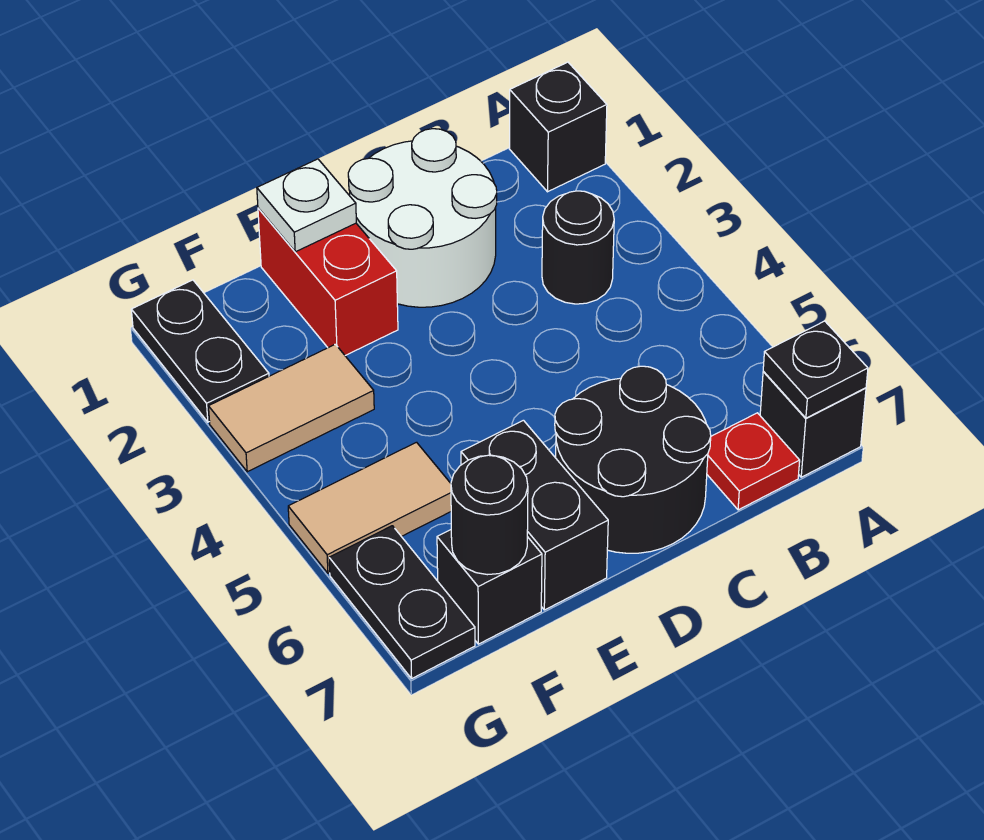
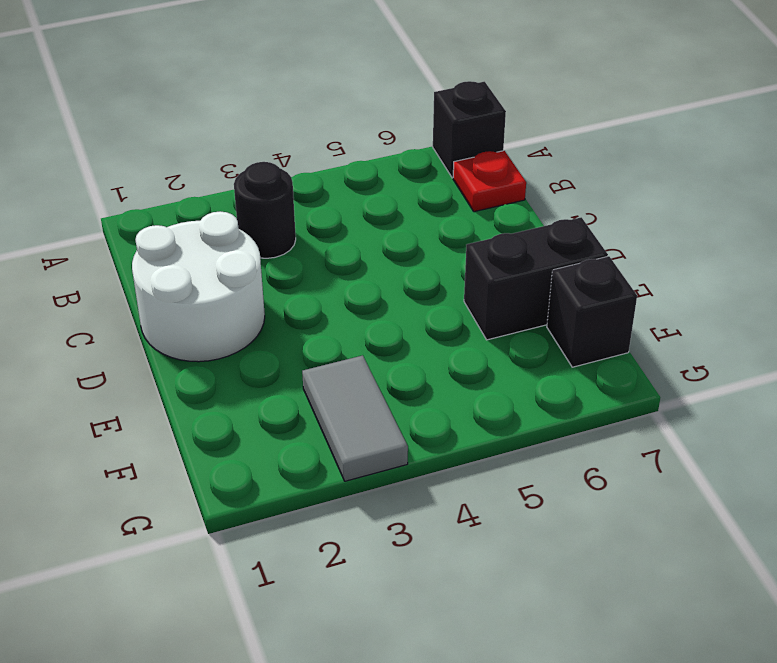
grey tile F3:G3 level 1 -> tan tile F3:G3 level 1
none -> black brick A1 level 1
none -> black round brick C6:D7 level 1
none -> red brick E1:E2 level 1

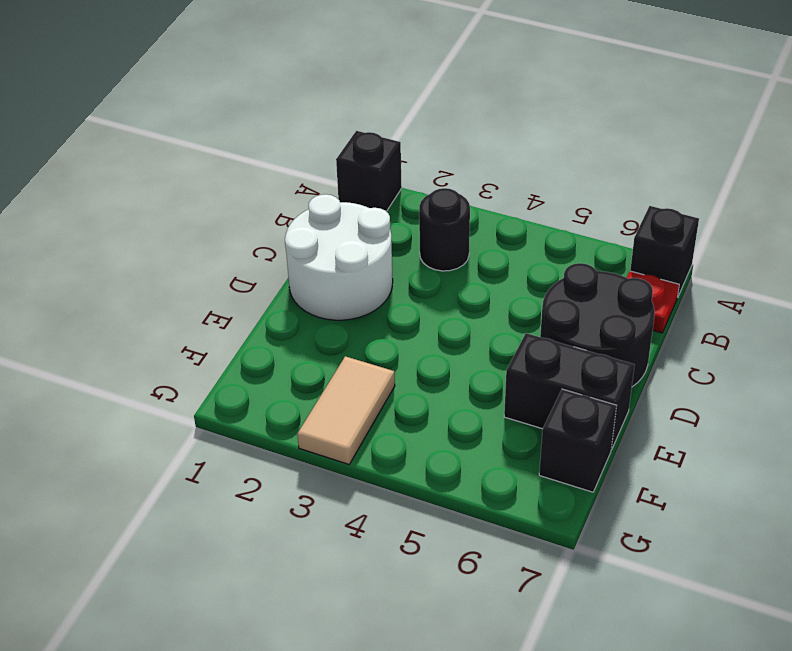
none -> red brick E1:E2 level 1
none -> tan tile F5:G5 level 1
none -> black plate G1:G2 level 1

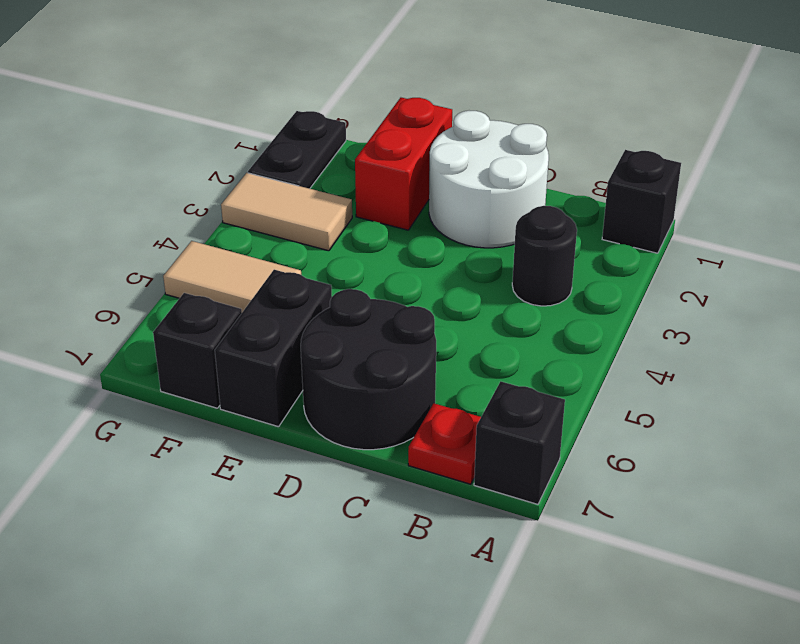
none -> black plate G6:G7 level 1
none -> black plate A7 level 2
none -> white plate E1 level 2

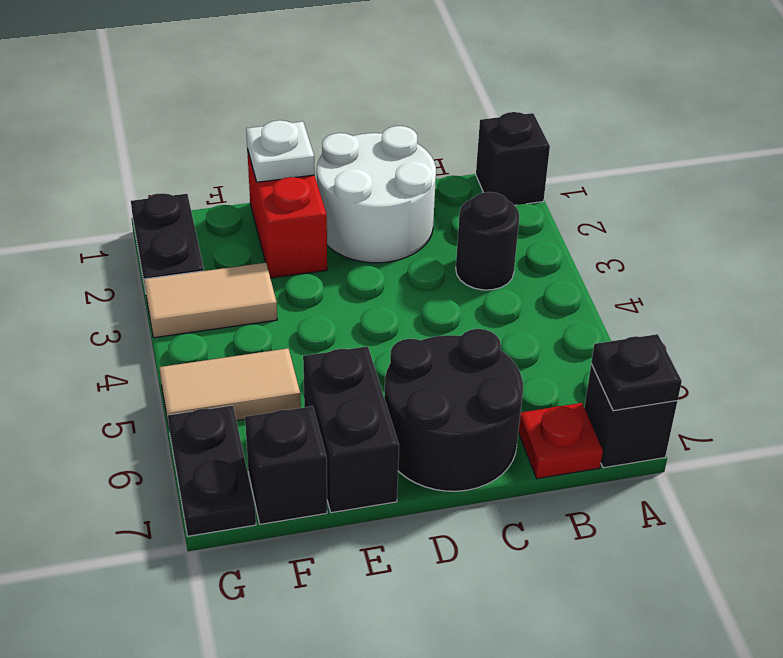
none -> black round brick F7 level 2

